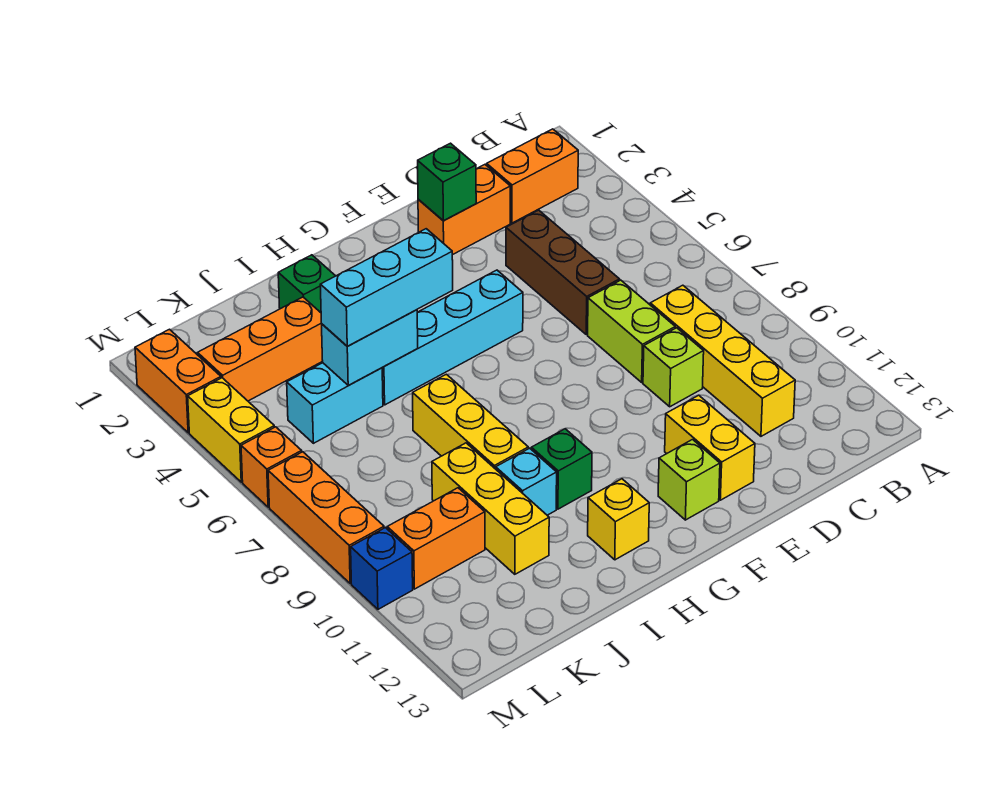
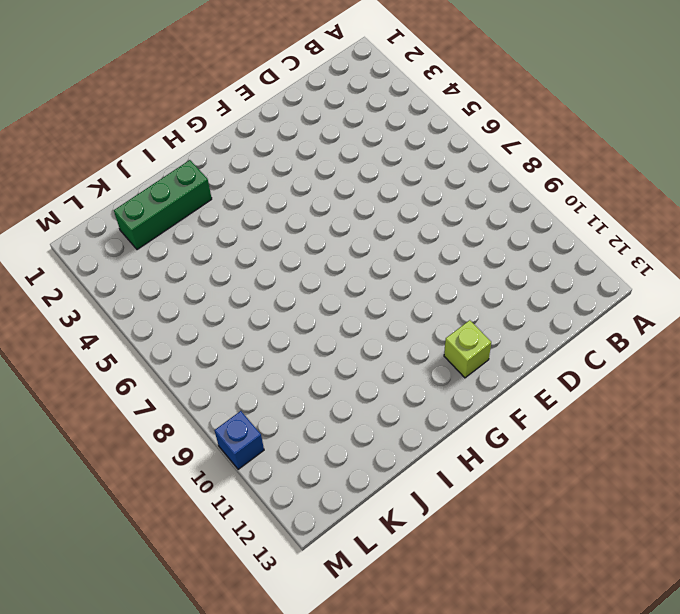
green brick I2:K2 level 1 -> green brick I2 level 1
none -> orange brick B2:C2 level 1
none -> yellow brick C8:C11 level 1
none -> orange brick D2:E2 level 1

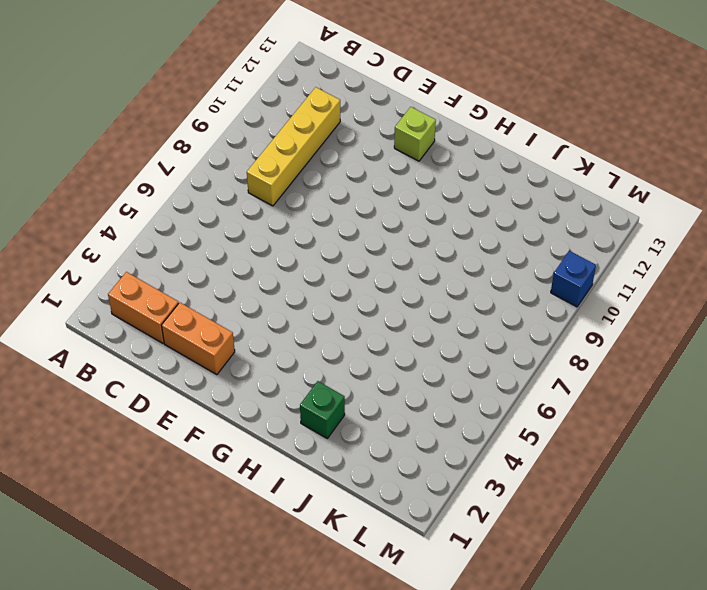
none -> brown brick D4:D6 level 1
none -> lime brick D7:D8 level 1
none -> lime brick D9 level 1

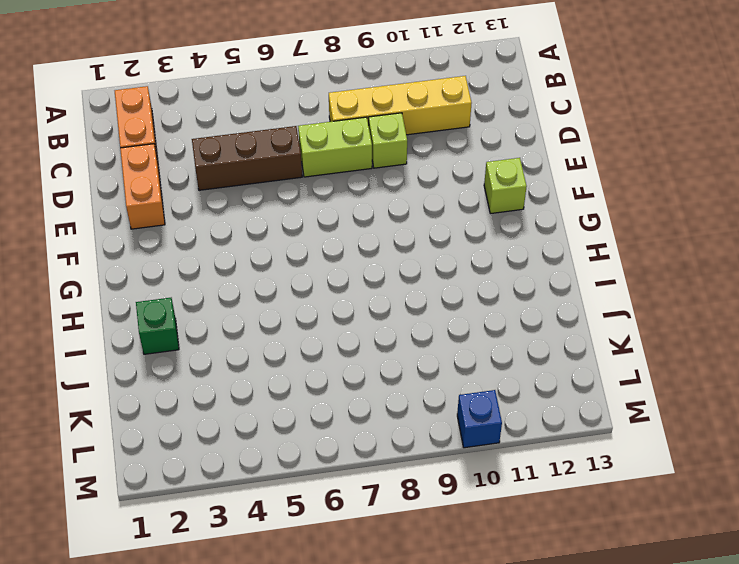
none -> yellow brick E11:E12 level 1
none -> cyan brick F5:I5 level 1
none -> green brick H10 level 1

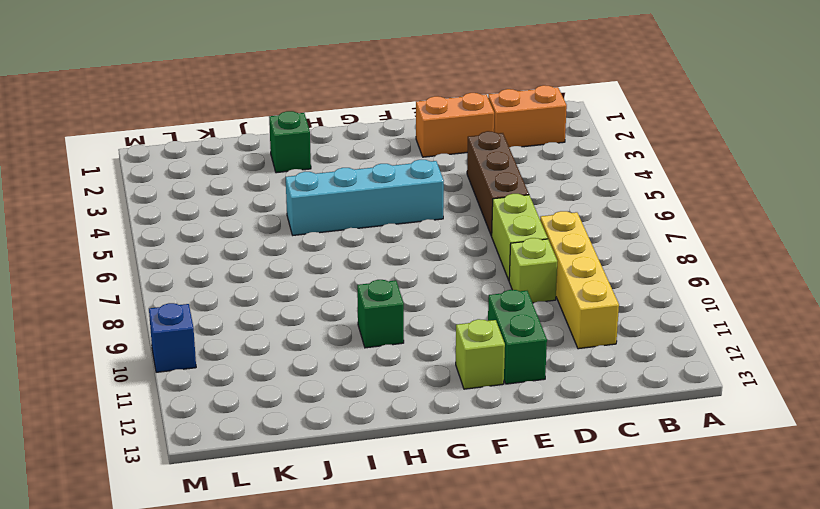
green brick E11:E12 level 1 -> yellow brick E11:E12 level 1
none -> yellow brick H12 level 1
none -> yellow brick I7:I9 level 1
none -> cyan brick I10 level 1

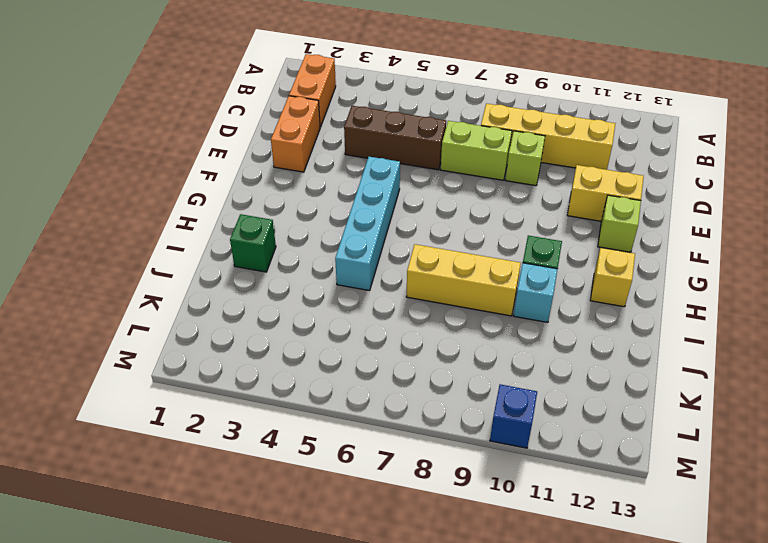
none -> orange brick J3:L3 level 1
none -> cyan brick J5:K5 level 1
none -> yellow brick J9:J11 level 1

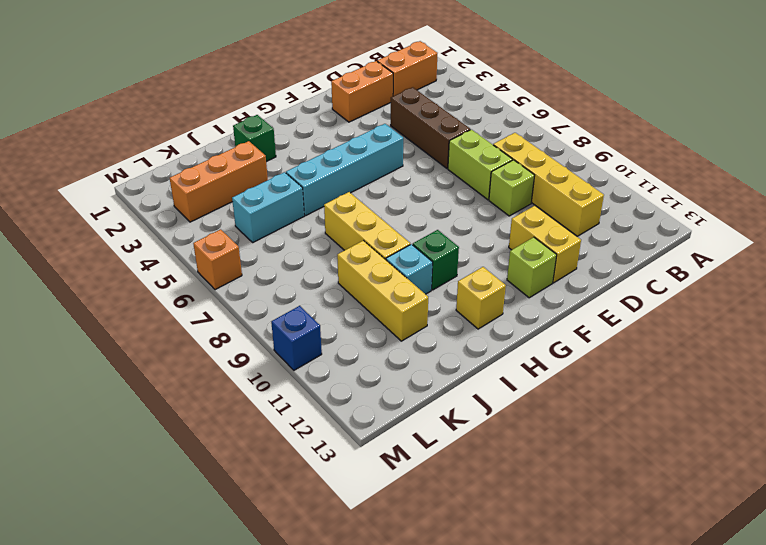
none -> orange brick K10:L10 level 1
none -> orange brick M2:M3 level 1
none -> yellow brick M4:M5 level 1

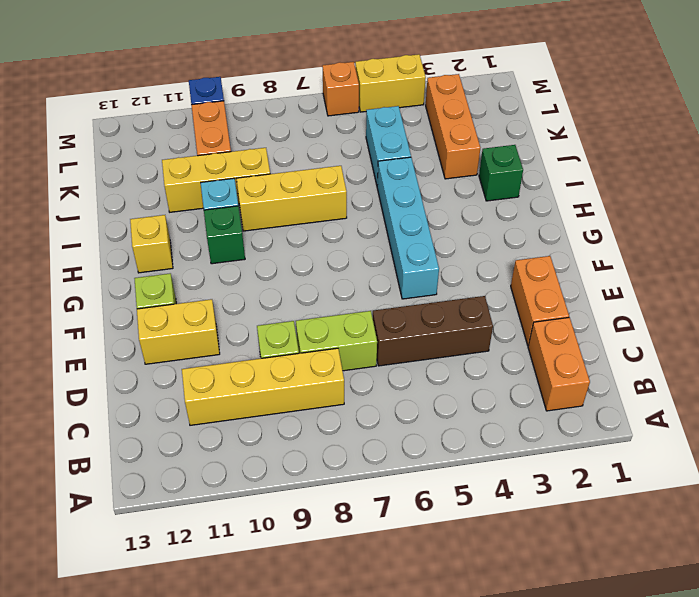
none -> orange brick M2:M3 level 1
none -> orange brick M7:M9 level 1
none -> green brick E2 level 2

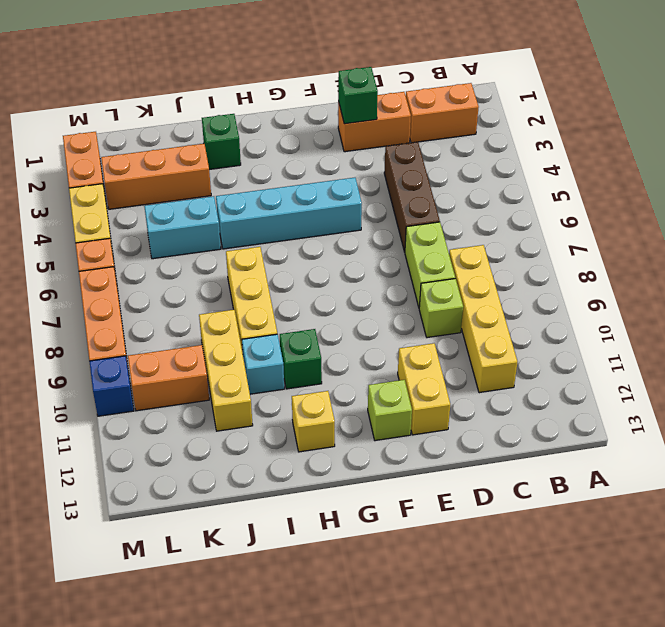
none -> cyan brick I5:J5 level 2
none -> cyan brick H5:J5 level 3

